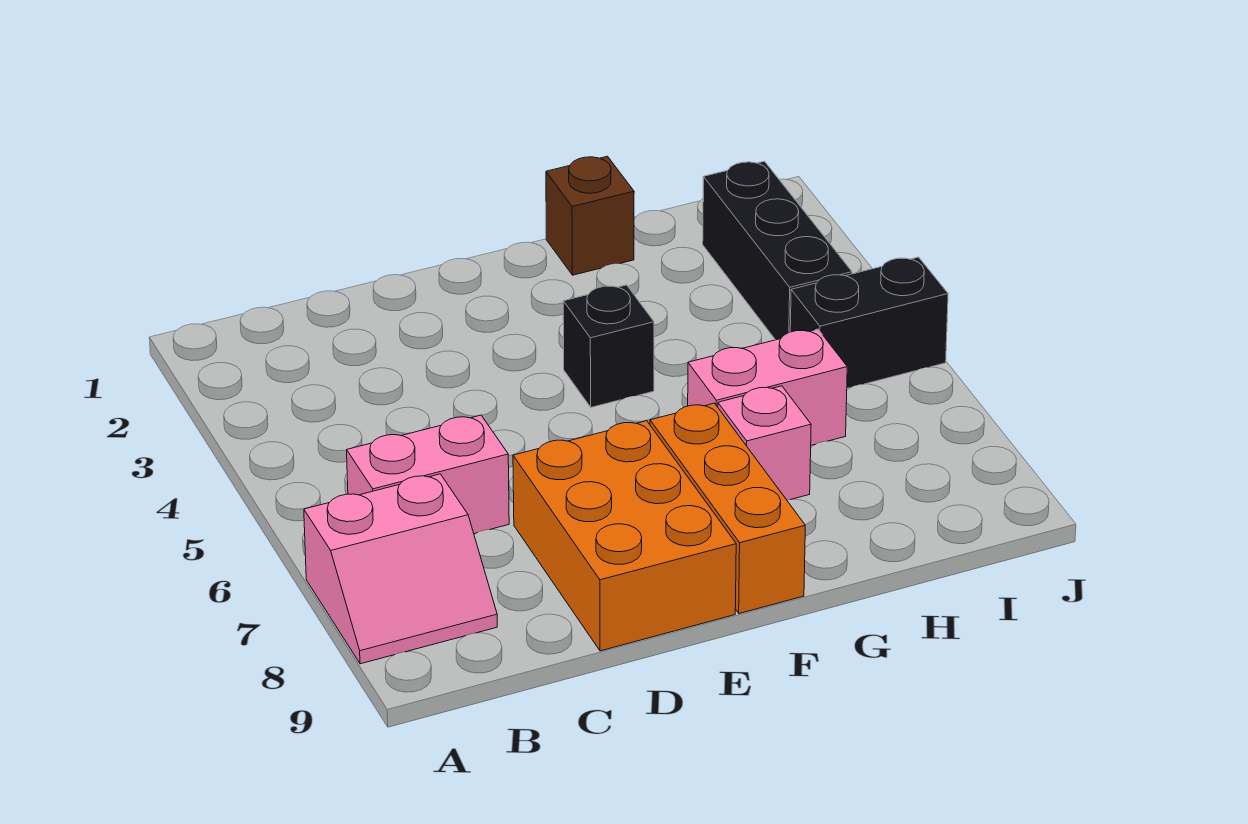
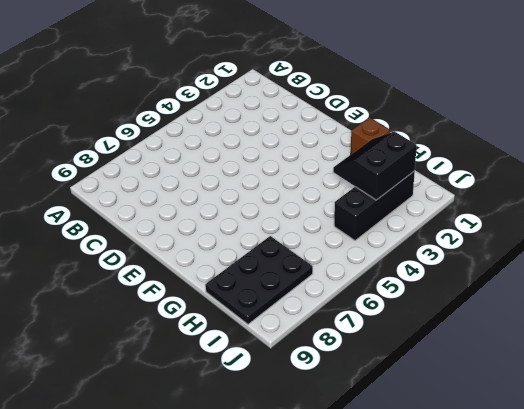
black slope H2:I3 level 2 top I -> none
black plate H7:I9 level 1 -> none
none -> pink slope A7:B8 level 1 top 7
none -> pink brick B6:C6 level 1

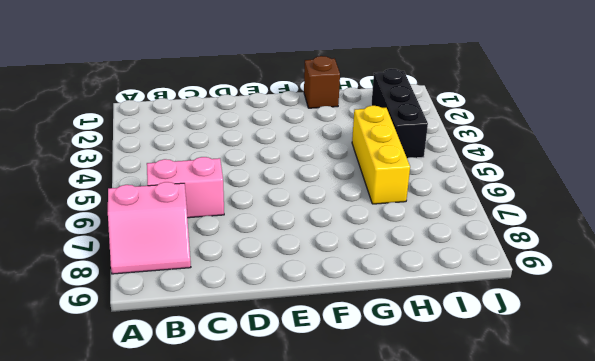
yellow brick H4:H6 level 1 -> pink brick G6:H6 level 1
none -> orange brick D7:E9 level 1
none -> black brick F4 level 1

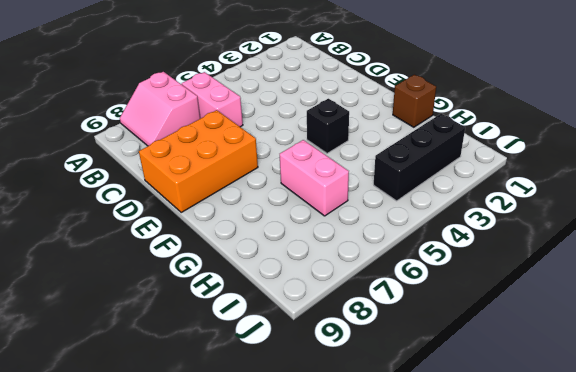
none -> orange brick F7:F9 level 1
none -> pink brick G7 level 1

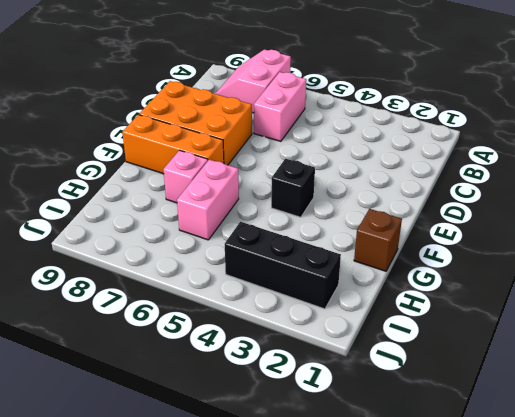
none -> black brick I5:J5 level 1

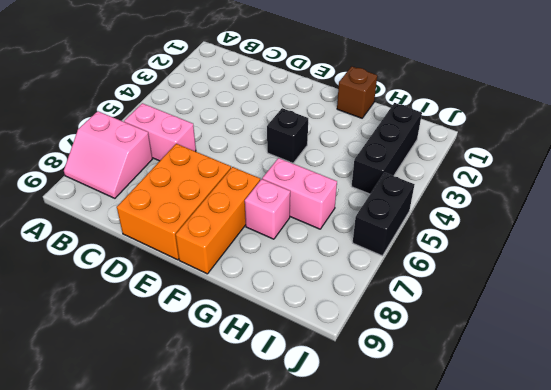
black brick J5:J6 level 1 -> black brick I5:J5 level 1

